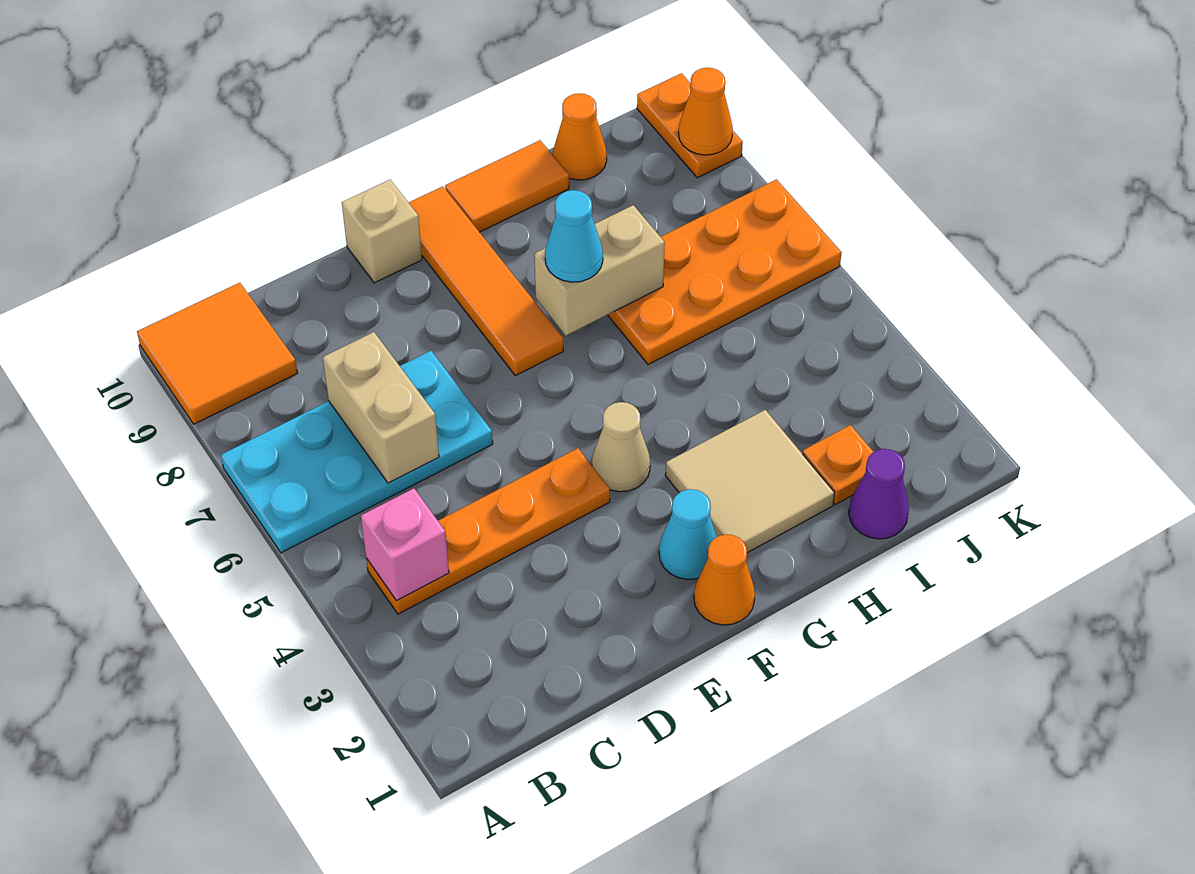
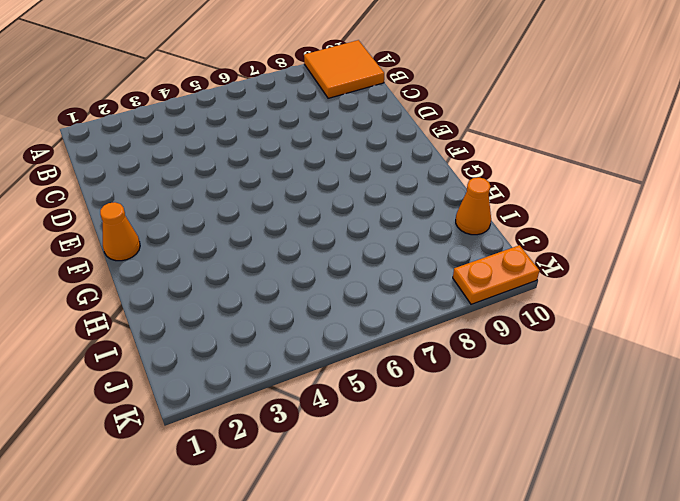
none -> cyan plate A6:D7 level 1
none -> orange plate B4:E4 level 1
none -> tan brick E10 level 1

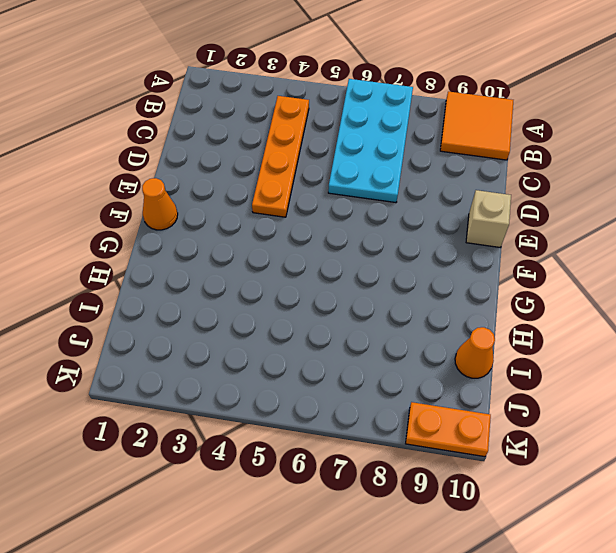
none -> cyan cone F2 level 1
none -> tan cone F4 level 1
none -> orange tile F7:F10 level 1

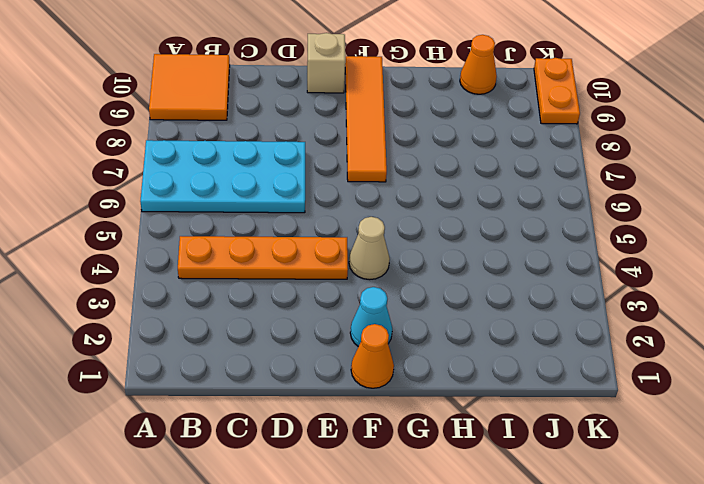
none -> tan tile G2:H3 level 1
none -> orange tile G10:H10 level 1
none -> orange plate H6:K7 level 1

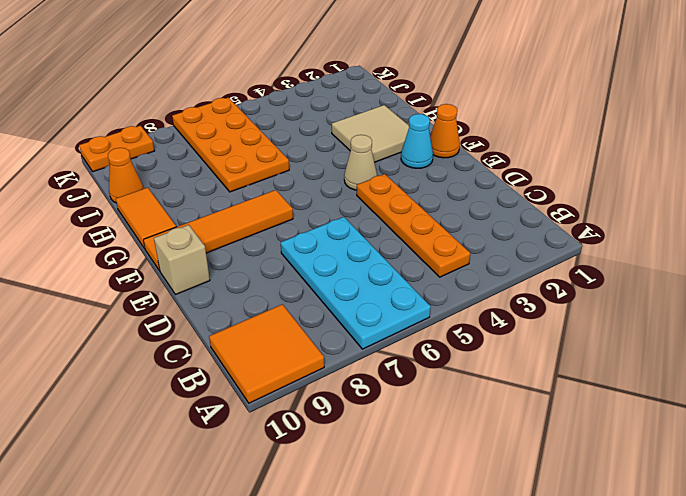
none -> purple cone I1 level 1
none -> orange plate I2 level 1
none -> pink brick B4 level 2

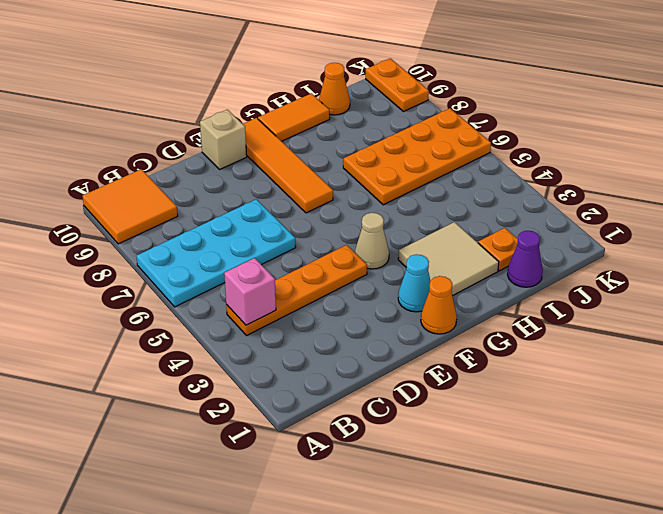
none -> tan brick C6:C7 level 2
none -> tan brick G7:H7 level 2
none -> orange cone K9 level 2

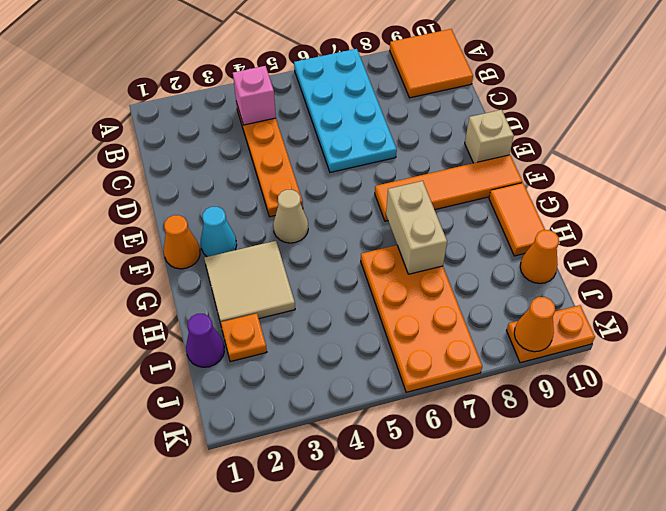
none -> tan brick C6:C7 level 2
none -> cyan cone G7 level 3

